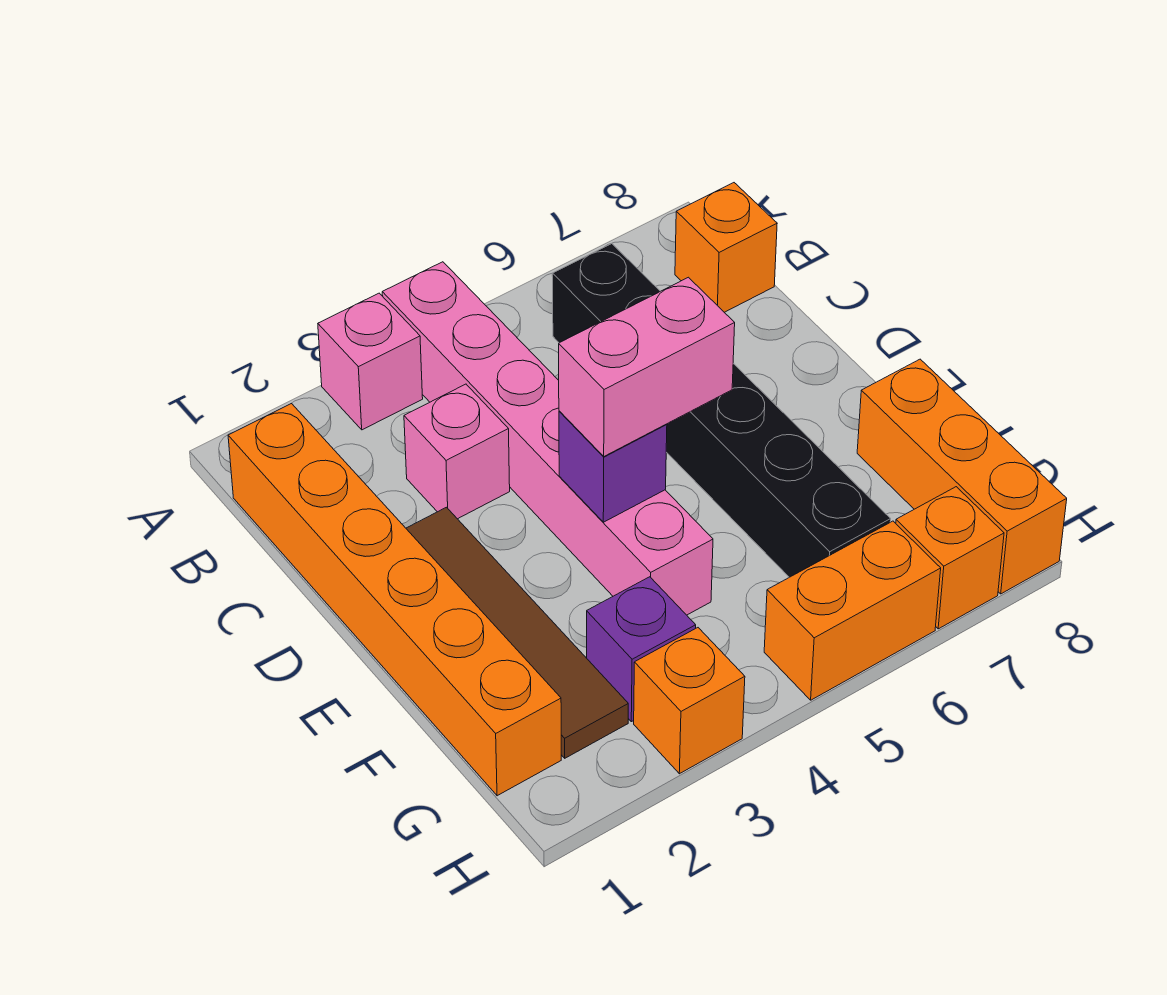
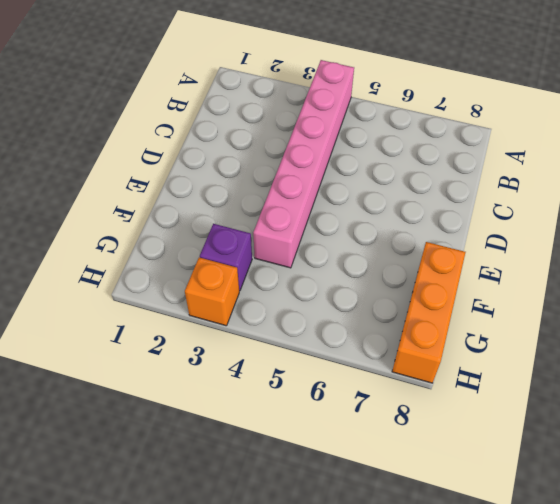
none -> pink brick A3 level 1
none -> orange brick B1:G1 level 1
none -> black brick B6:G6 level 1

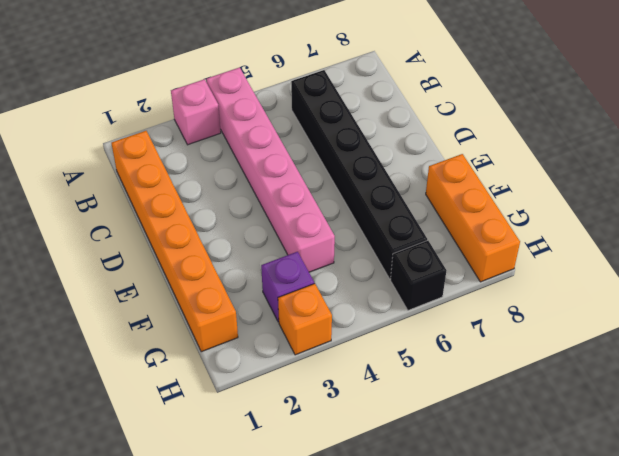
black brick H6 level 1 -> orange brick H5:H6 level 1
none -> orange brick B8 level 1
none -> pink brick C3 level 1
none -> brown tile D2:G2 level 1

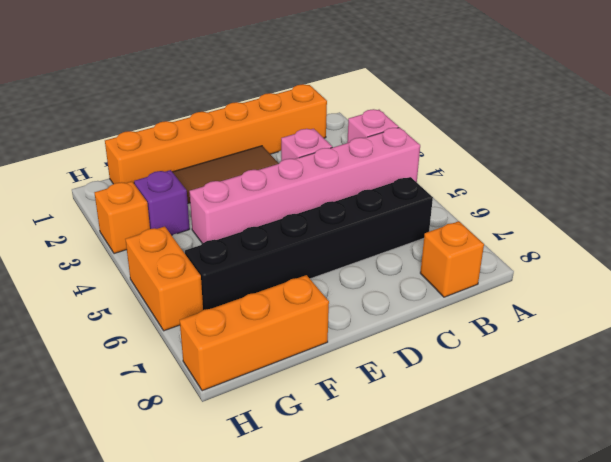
none -> orange brick H7 level 1
none -> purple brick E4 level 2
none -> pink brick E4:E5 level 3

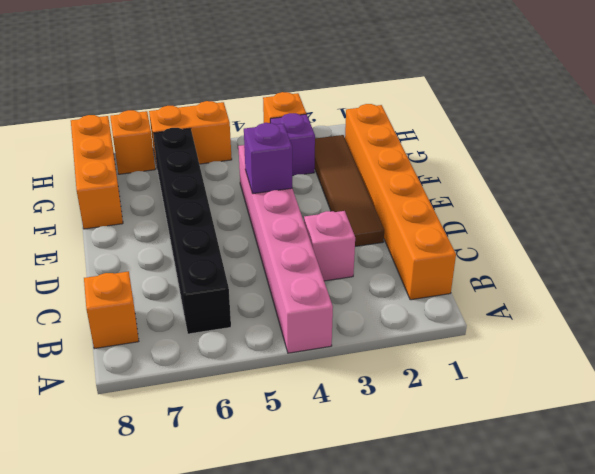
none -> pink brick A3 level 1
none -> pink brick E4:E5 level 3

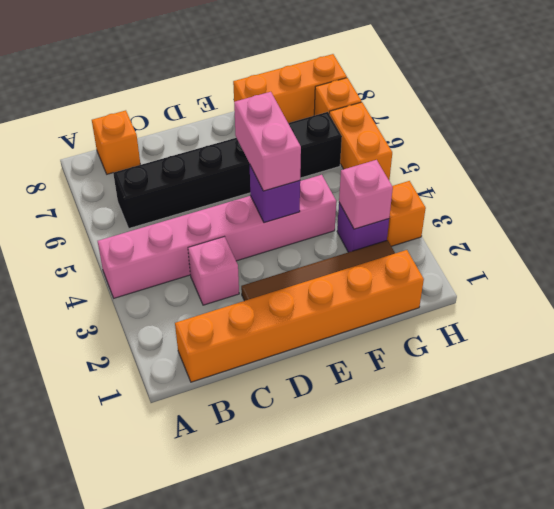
pink brick G3 level 2 -> pink brick A3 level 1

